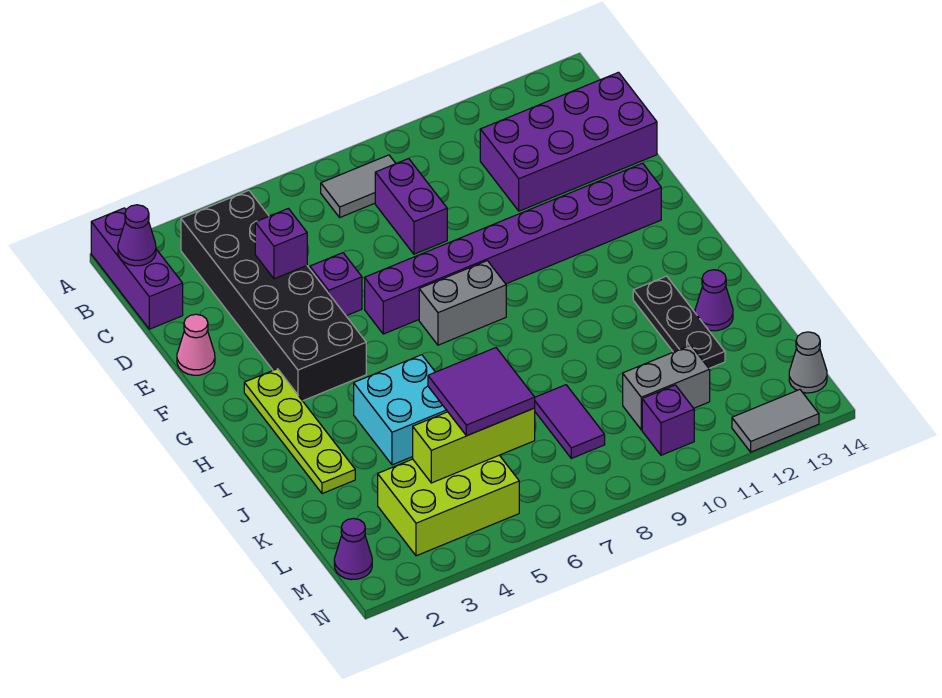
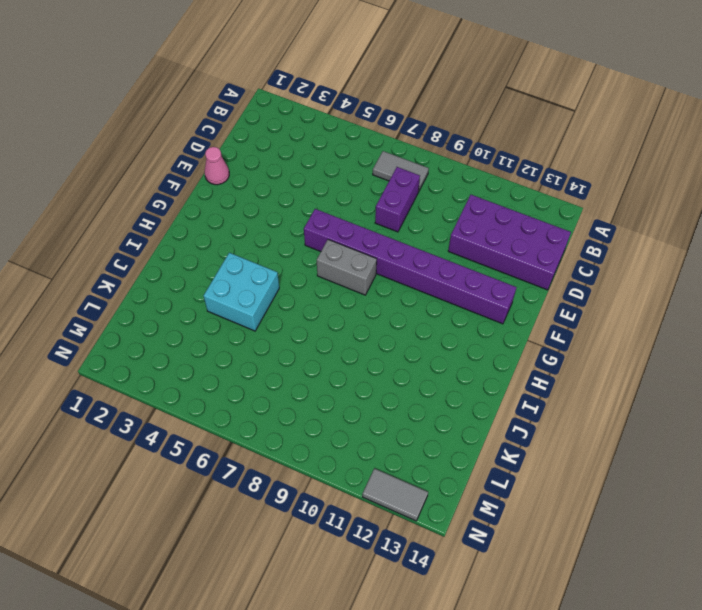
none -> purple brick A1:C1 level 1
none -> black brick B3:G4 level 1
none -> purple brick E5 level 1

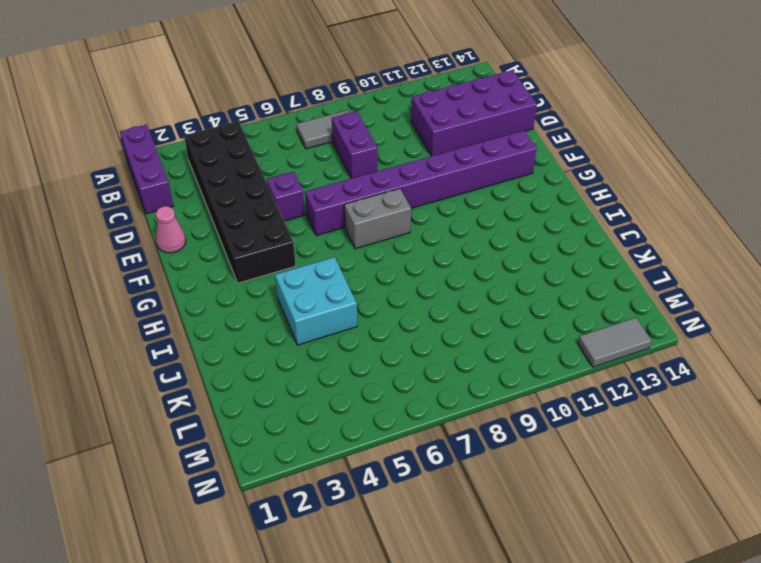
none -> lime plate G2:J2 level 1
none -> black plate I12:K12 level 1
none -> purple cone J13 level 1

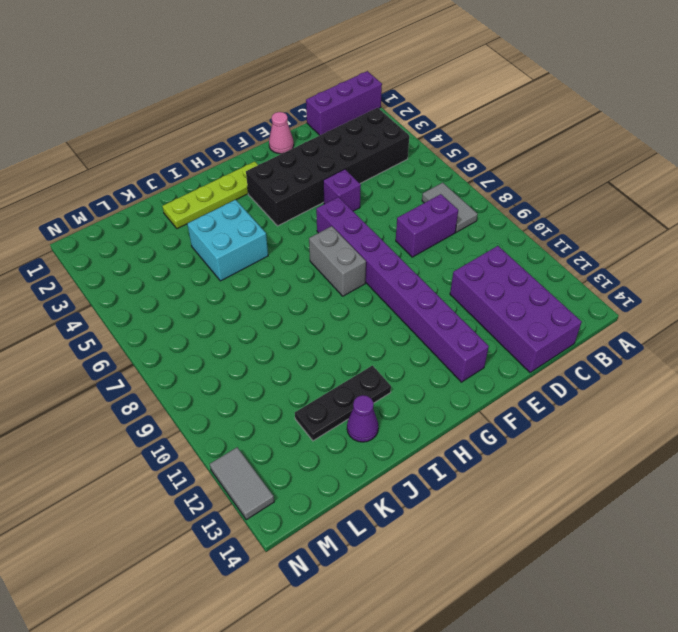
none -> purple tile K8:L8 level 1
none -> lime brick L3:M5 level 1
none -> grey brick L10:L11 level 1

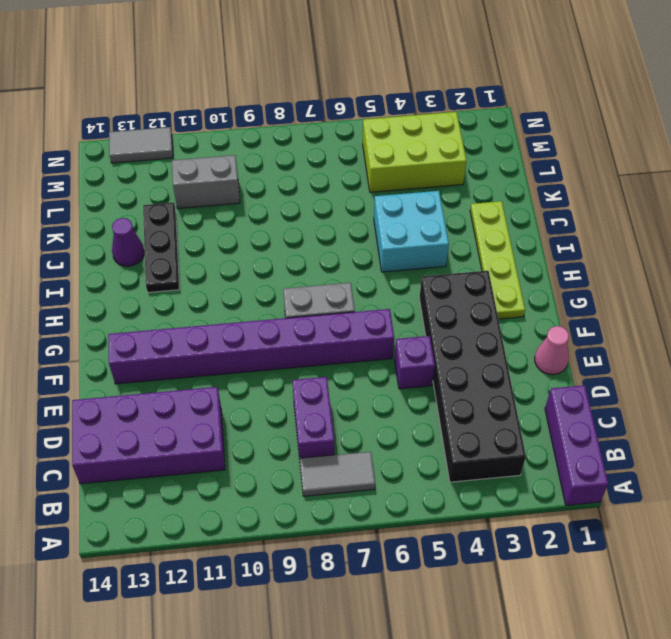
none -> purple tile K8:L8 level 1
none -> purple cone M1 level 1
none -> purple brick M10 level 1

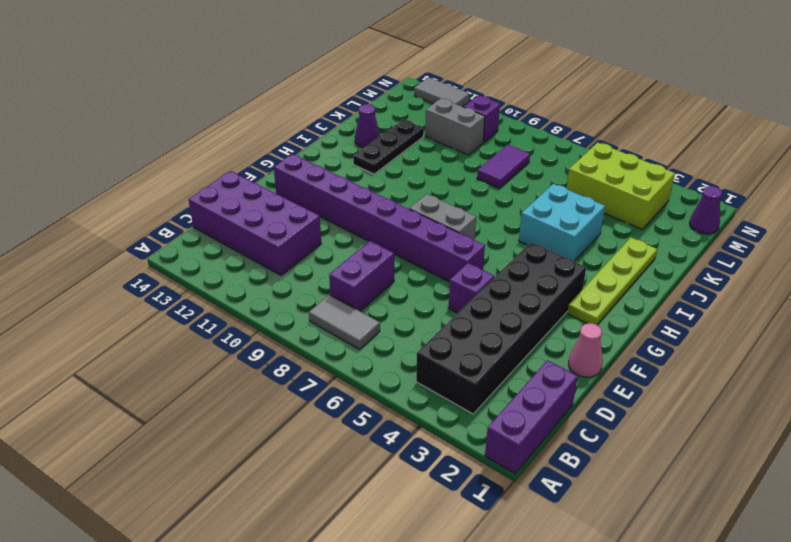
none -> grey cone M14 level 1
none -> purple cone B1 level 2
none -> purple brick D4 level 2

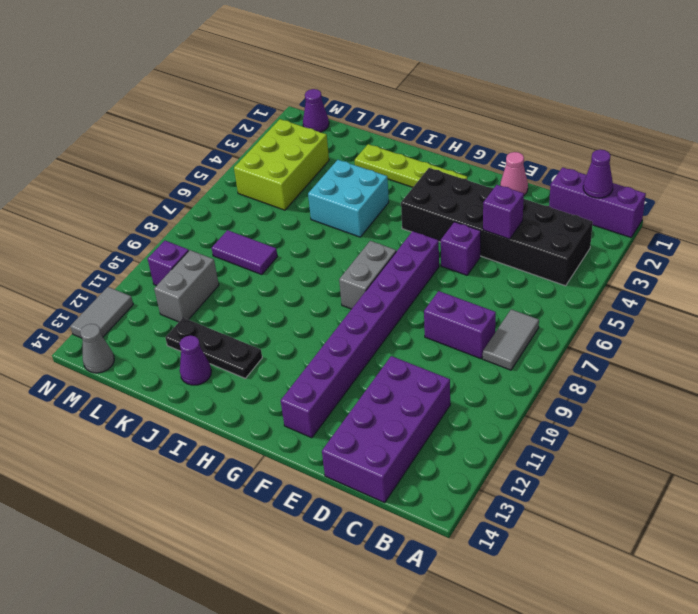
none -> lime brick L4:L6 level 2
none -> purple tile K5:L6 level 3

